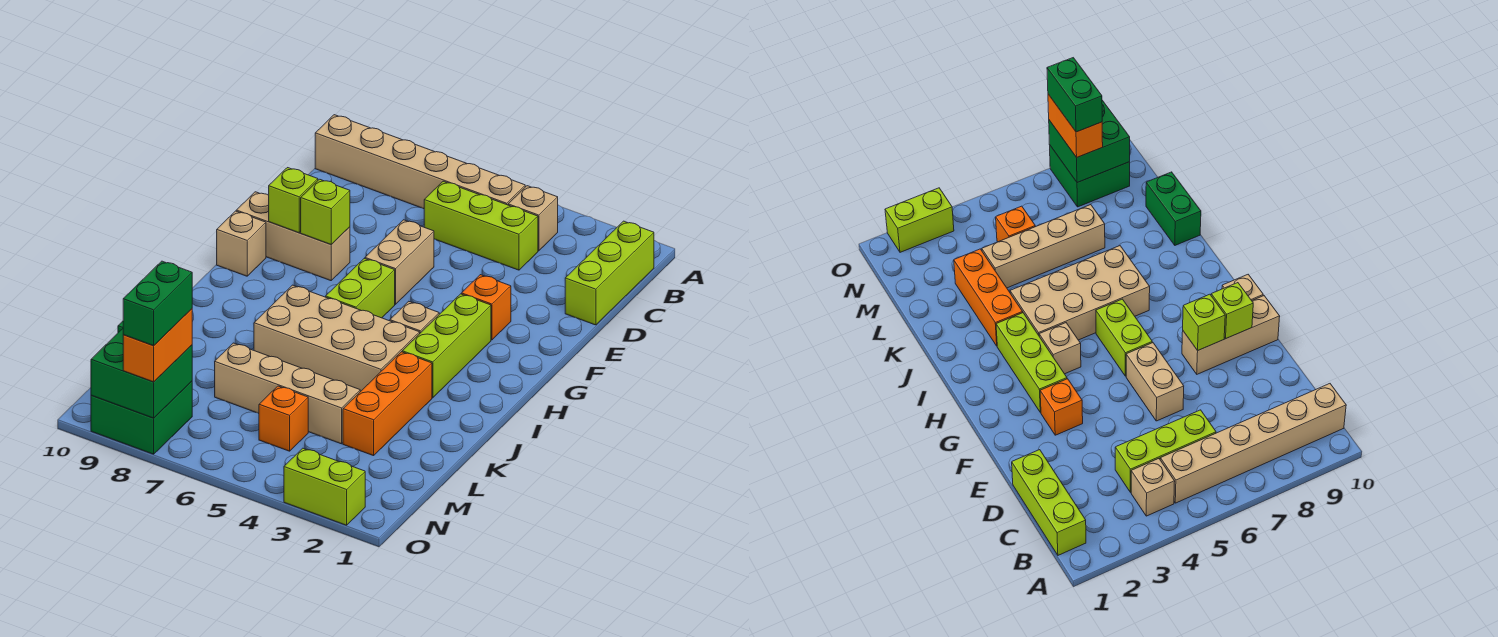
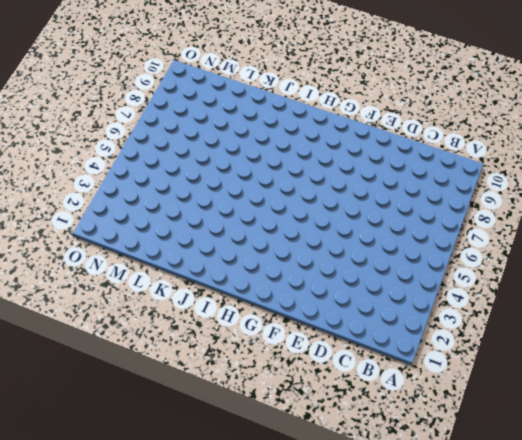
none -> lime brick B1:D1 level 1
none -> tan brick B4 level 1
none -> tan brick B5:B10 level 1

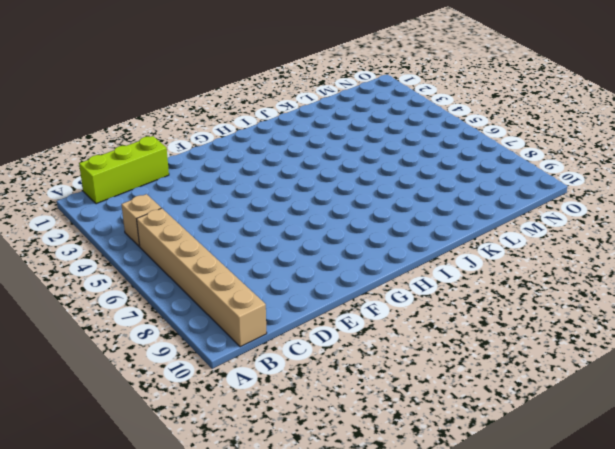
none -> lime brick C4:C6 level 1
none -> tan brick E6:F6 level 1
none -> orange brick F3 level 1

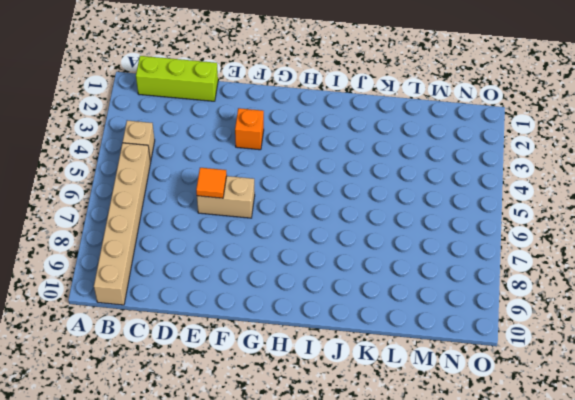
orange tile E6 level 2 -> none
none -> lime brick C4:C6 level 1
none -> tan brick F8:F10 level 1
none -> lime brick G3:I3 level 1

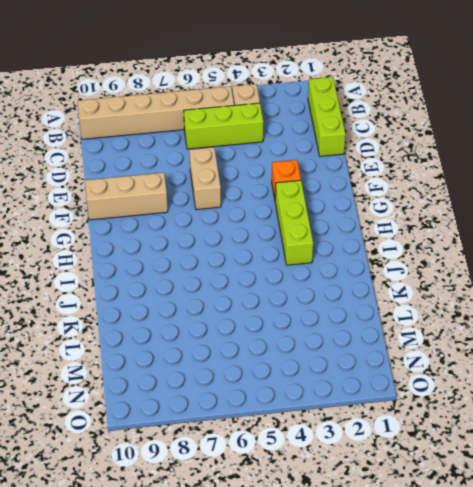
none -> lime brick G6:H6 level 1
none -> tan brick G10 level 1
none -> tan brick H4 level 1

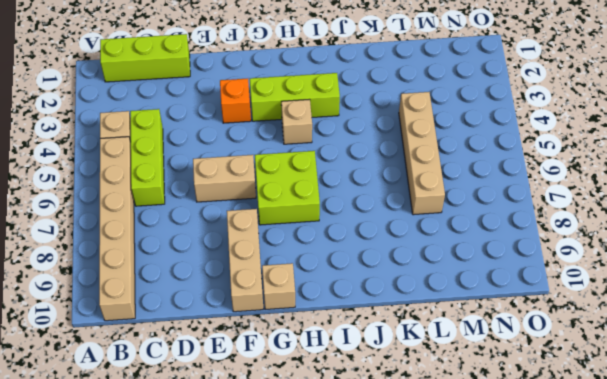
lime brick G6:H7 level 1 -> lime brick G6:H6 level 1
none -> tan brick I4:J7 level 1
none -> orange brick J3:L3 level 1
none -> green brick K10:L10 level 1

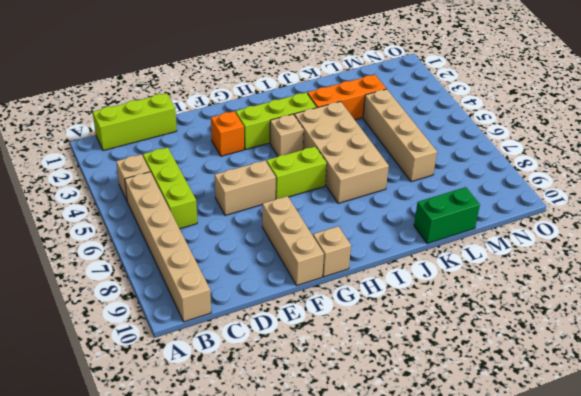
none -> orange brick M5 level 1
none -> green brick N8:O9 level 1
none -> lime brick O2:O3 level 1

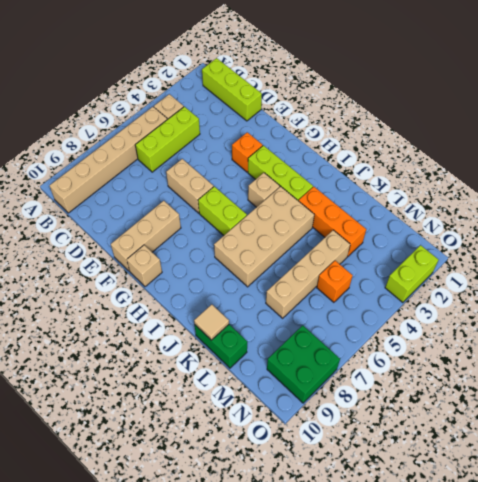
tan tile K10 level 2 -> none
none -> lime brick F8 level 2
none -> lime brick F9 level 2
none -> green brick N8:O9 level 2

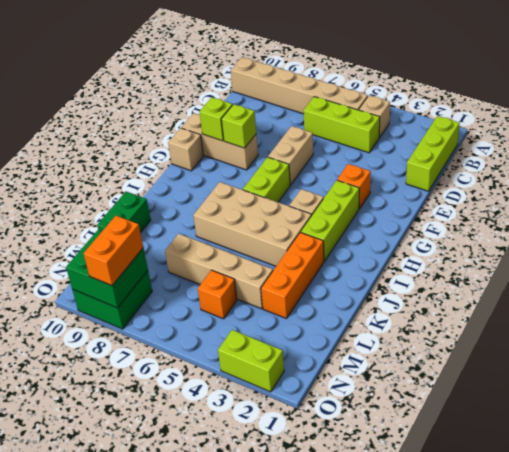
none -> green brick N8:O8 level 4

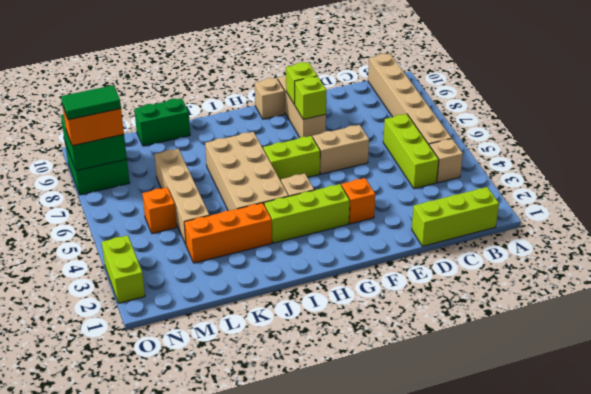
green tile N8:O8 level 4 -> green brick N8:O8 level 4

